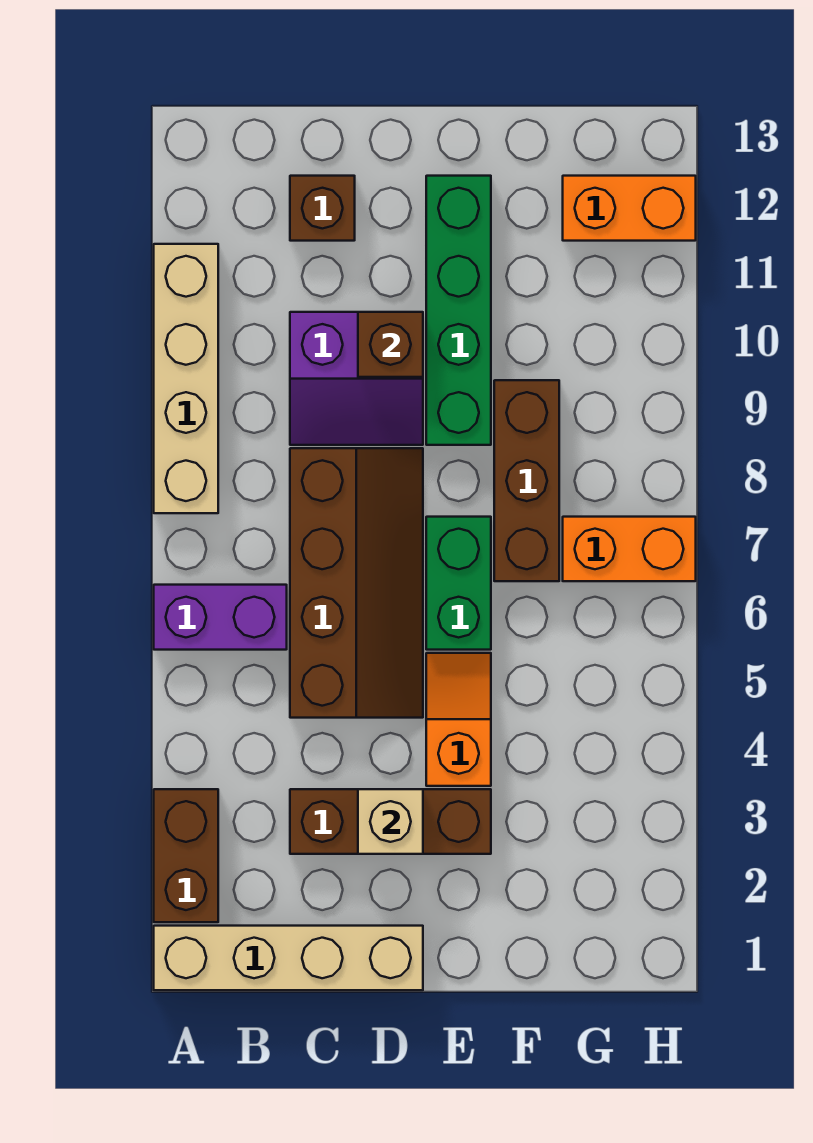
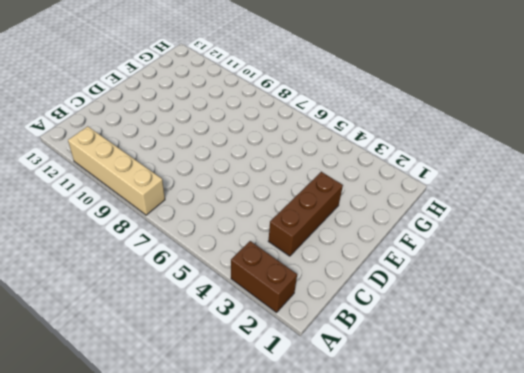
none -> tan brick A1:D1 level 1
none -> purple brick A6:B6 level 1
none -> brown slope C5:D8 level 1 top C

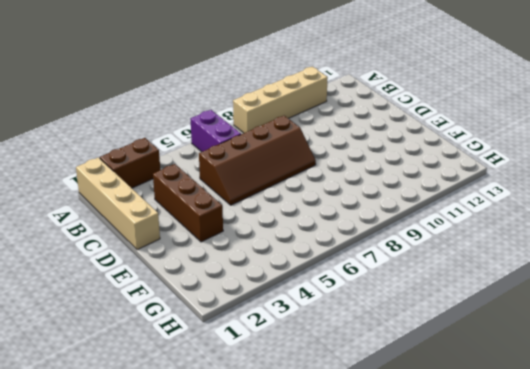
none -> purple slope C9:D10 level 1 top 10
none -> brown brick C12 level 1
none -> orange slope E4:E5 level 1 top 4

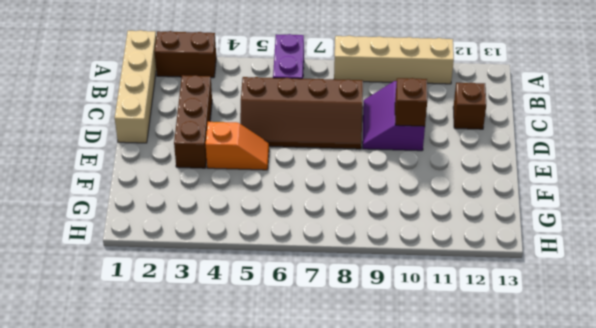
none -> green brick E6:E7 level 1
none -> green brick E9:E12 level 1
none -> brown brick F7:F9 level 1

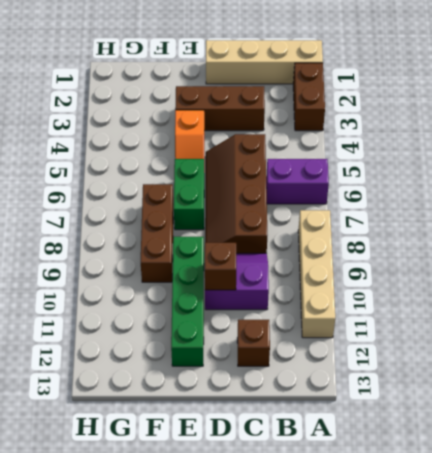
none -> orange brick G7:H7 level 1
none -> orange brick G12:H12 level 1
none -> tan brick D3 level 2

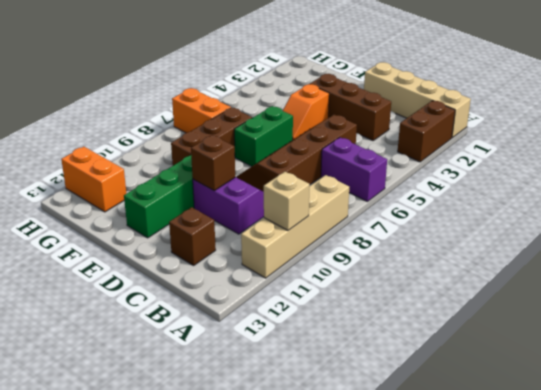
tan brick A10 level 2 -> tan brick D3 level 2

